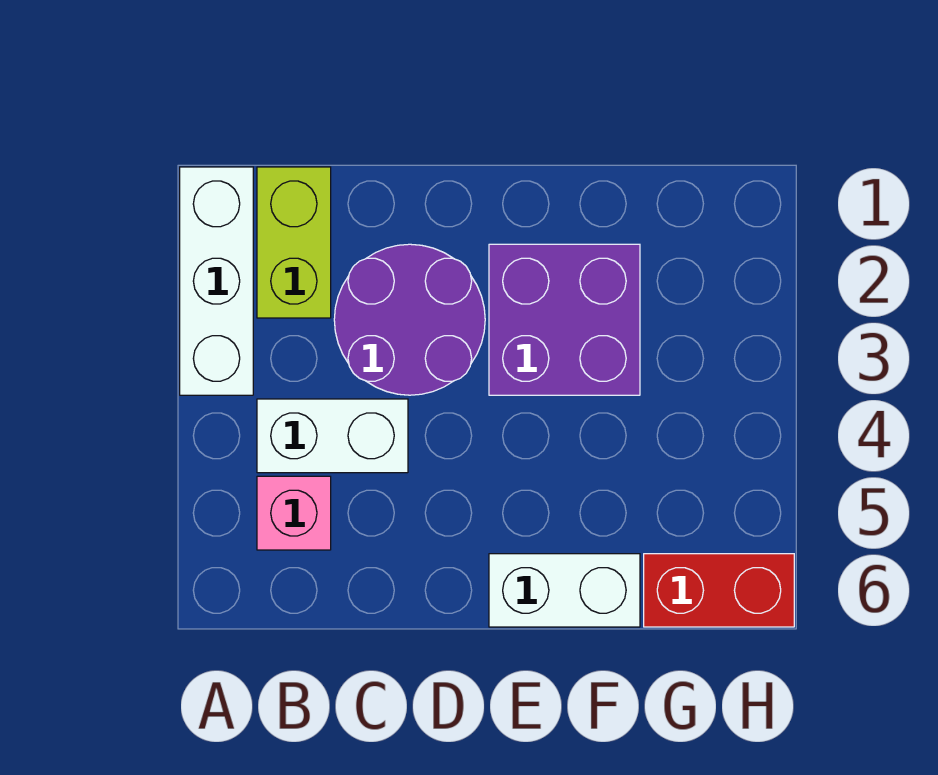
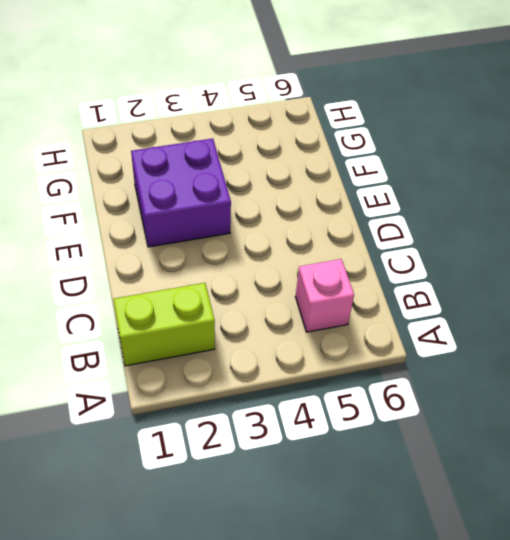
none -> white brick A1:A3 level 1
none -> white brick B4:C4 level 1

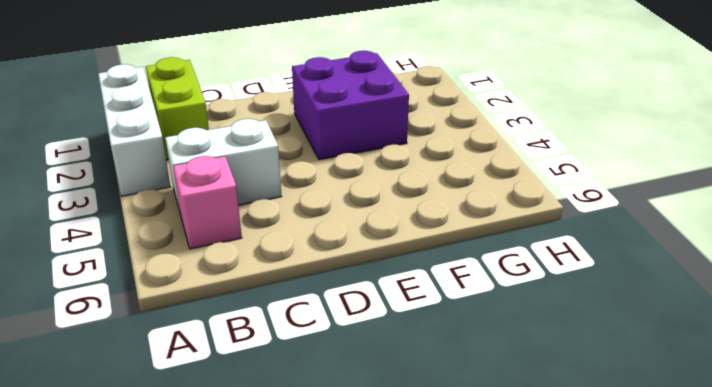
none -> purple round brick C2:D3 level 1
none -> white brick E6:F6 level 1

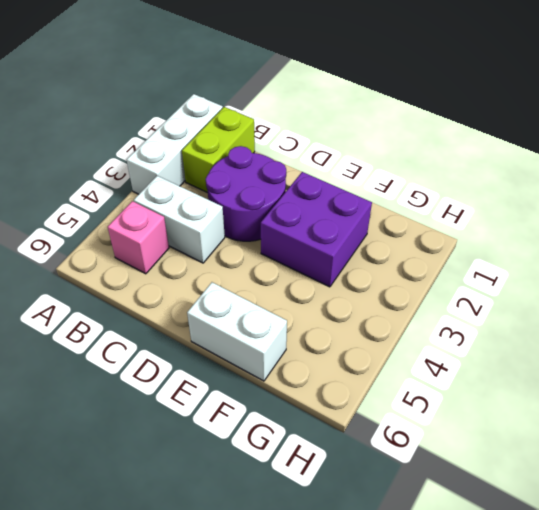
none -> red brick G6:H6 level 1

